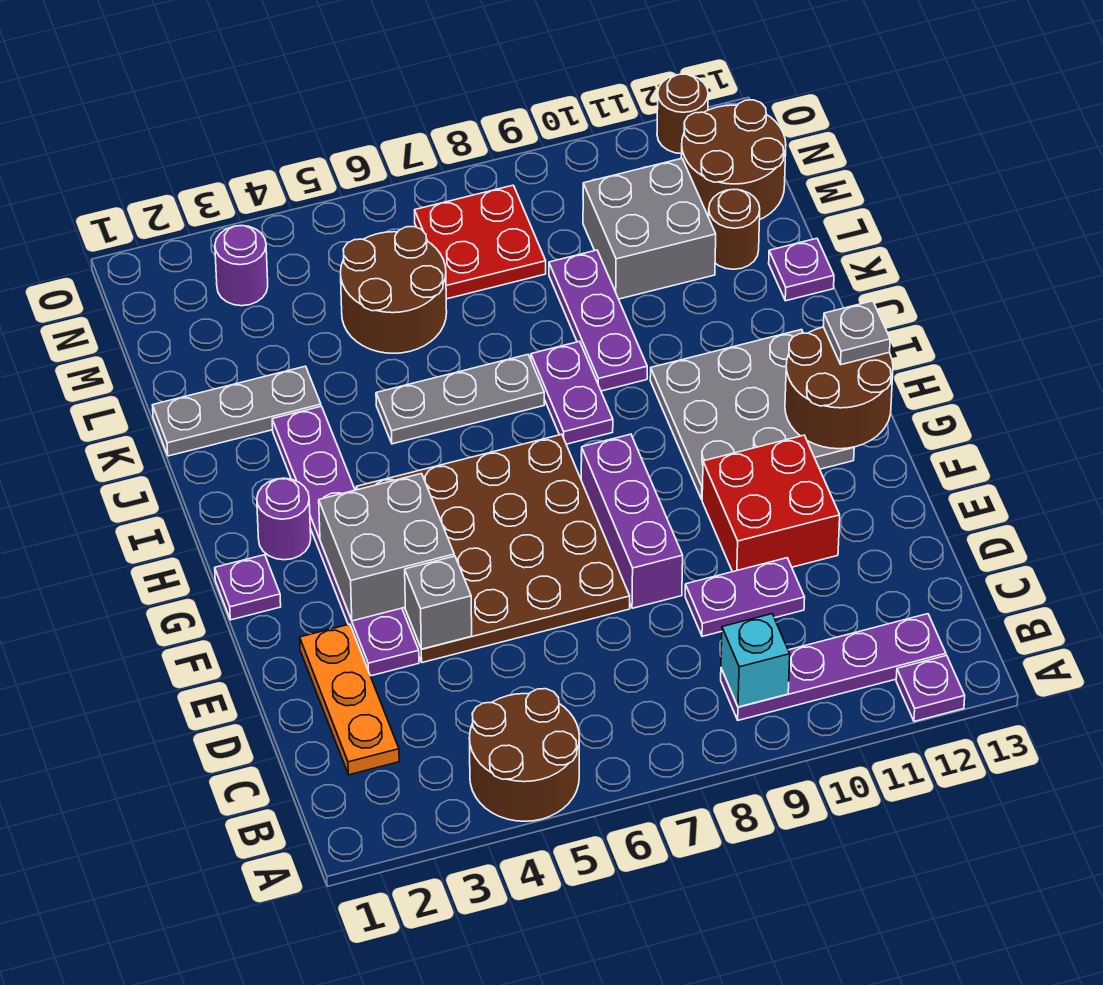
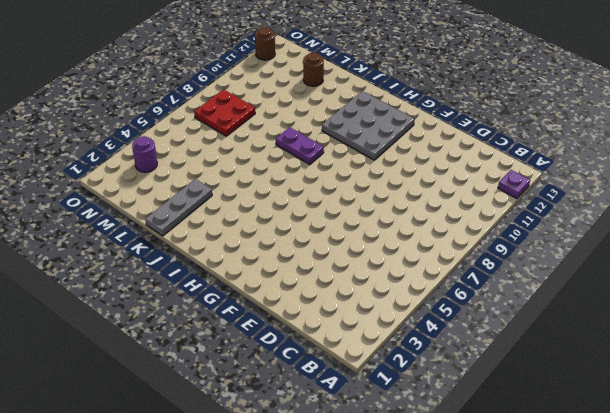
none -> brown round brick A4:B5 level 1
none -> purple plate B9:B12 level 1
none -> orange plate C2:E2 level 1

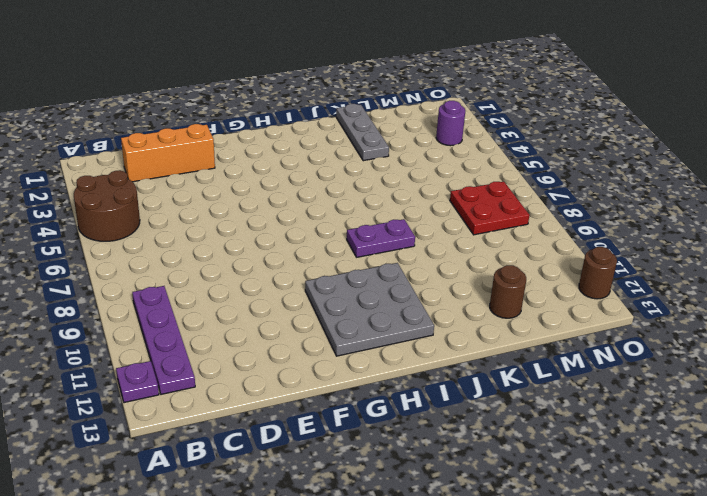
orange brick C2:E2 level 1 -> orange plate C2:E2 level 1
none -> purple plate D9:D10 level 1
none -> purple plate E3:J3 level 1
none -> brown plate E4:H7 level 1

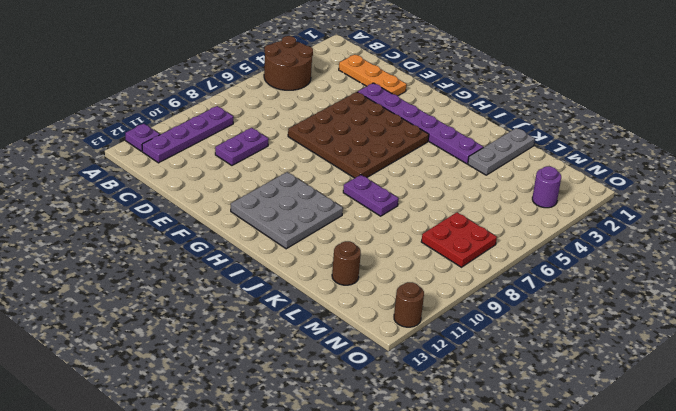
none -> purple brick E8:G8 level 1
none -> red brick E10:F11 level 1
none -> purple plate G1 level 1

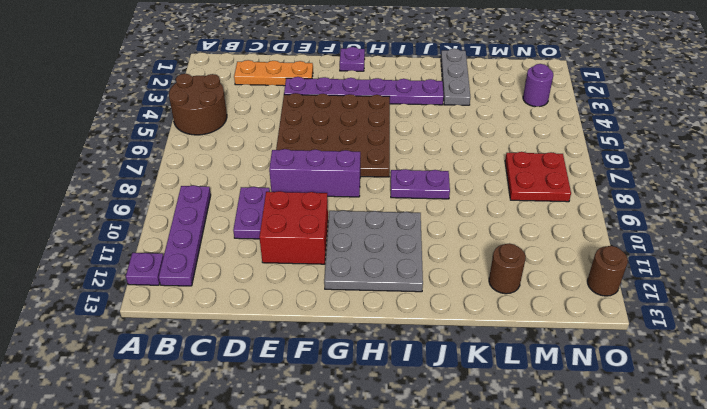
none -> purple round brick H2 level 1
none -> grey plate J5:J7 level 1
none -> purple plate J9:L9 level 1

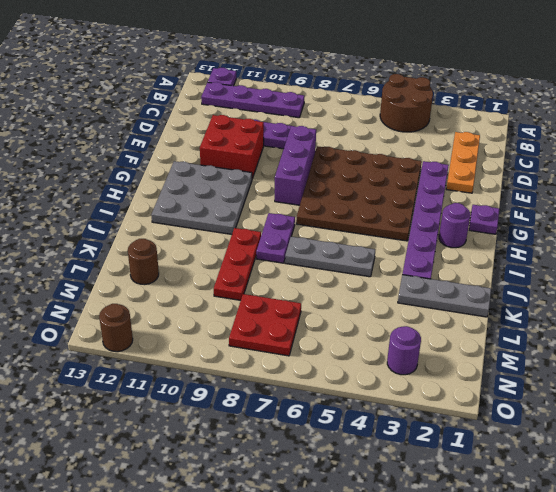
red plate J9:L9 level 1 -> purple plate J9:L9 level 1
none -> purple plate K13 level 1
none -> brown round brick L5:M6 level 1
none -> grey brick L10:M11 level 1

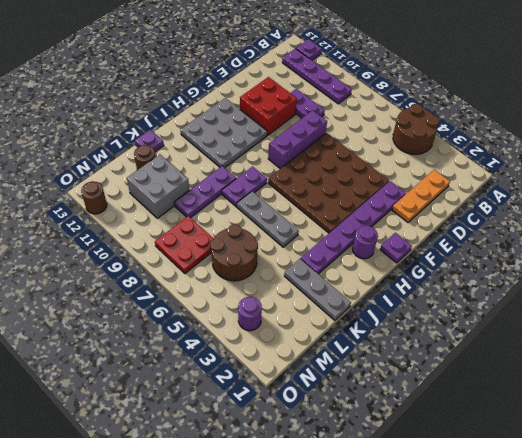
none -> brown round brick M12:N13 level 1
none -> cyan brick B9 level 2
none -> grey brick E4 level 2

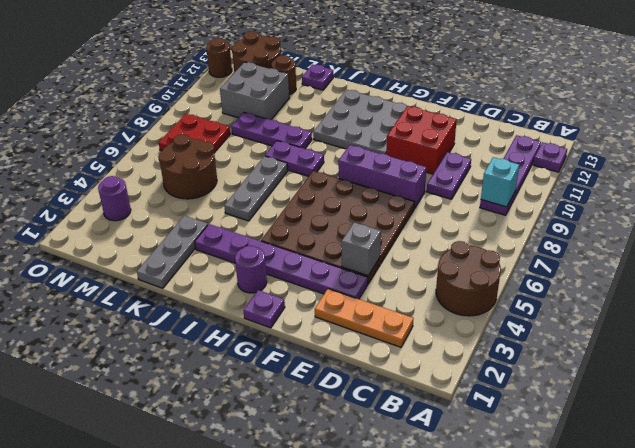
none -> grey brick F3:G4 level 2
none -> brown round brick G12:H13 level 2
none -> grey plate H13 level 3

